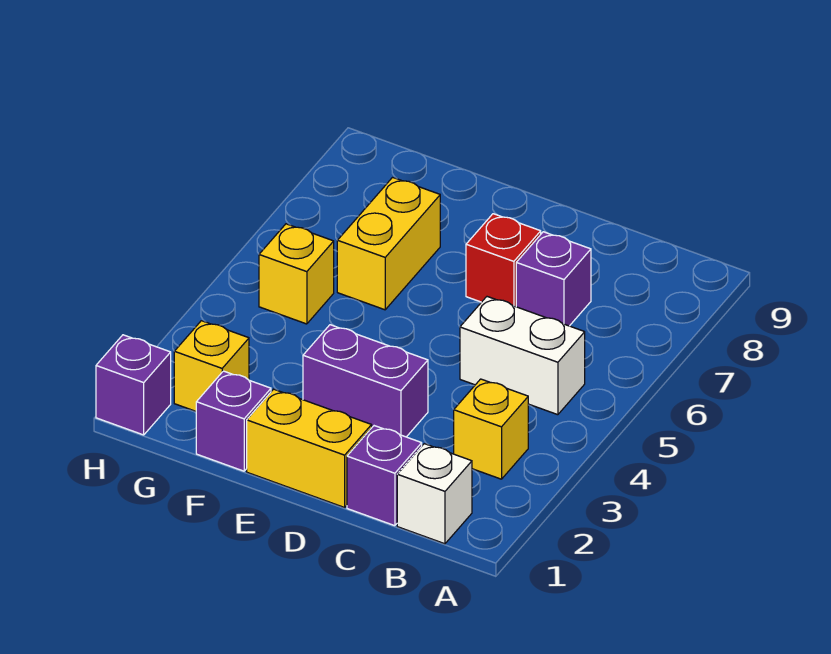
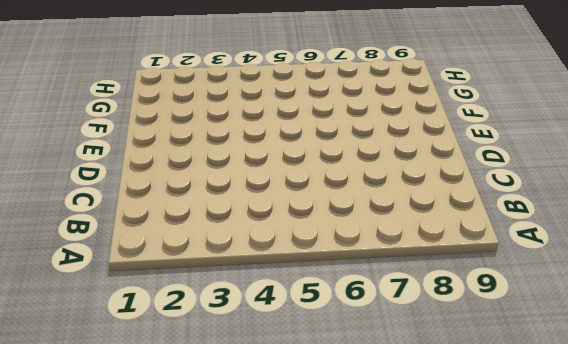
none -> white brick B1 level 1
none -> yellow brick B3 level 1
none -> white brick B5:C5 level 1

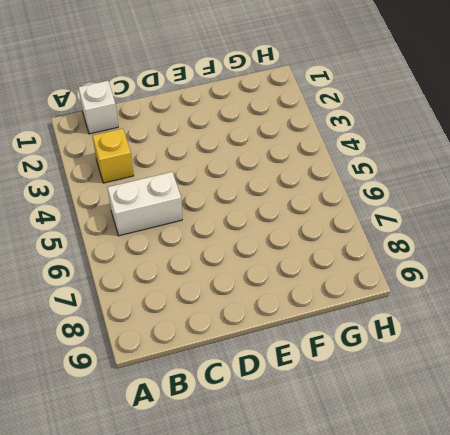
none -> purple brick C1 level 1
none -> purple brick C7 level 1
none -> yellow brick D1:E1 level 1

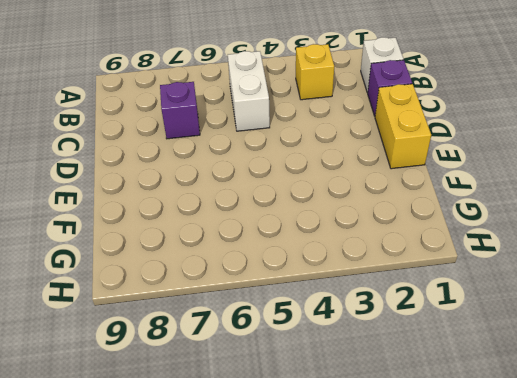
none -> purple brick D3:E3 level 1
none -> red brick D7 level 1
none -> purple brick F1 level 1

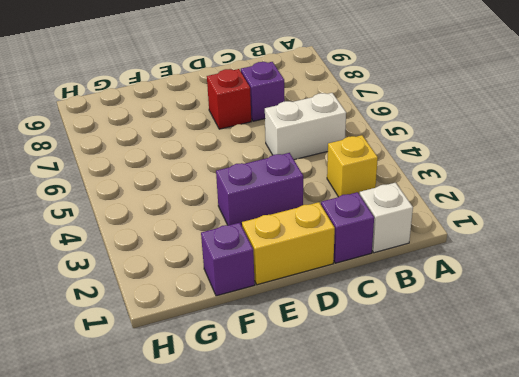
none -> yellow brick F6:F7 level 1
none -> yellow brick G2 level 1
none -> yellow brick G5 level 1

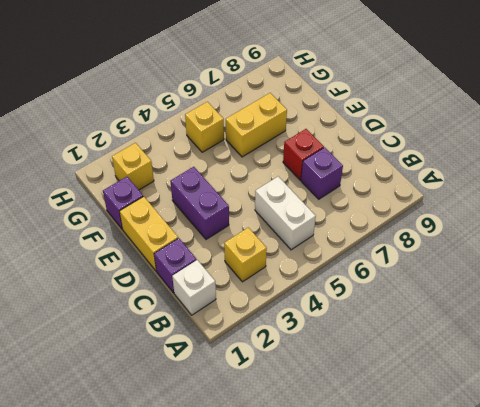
none -> purple brick H1 level 1

